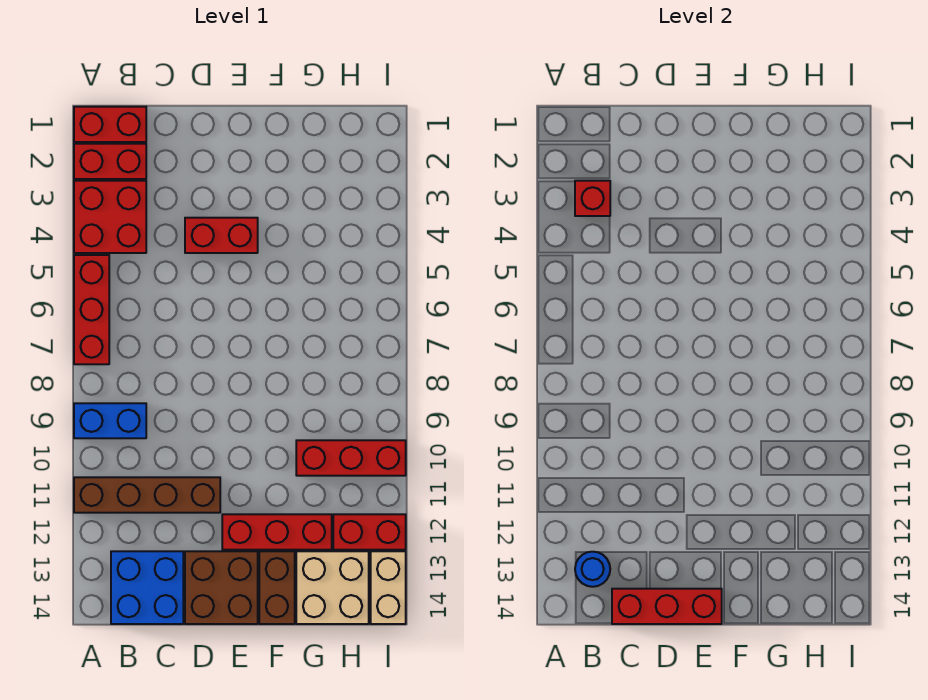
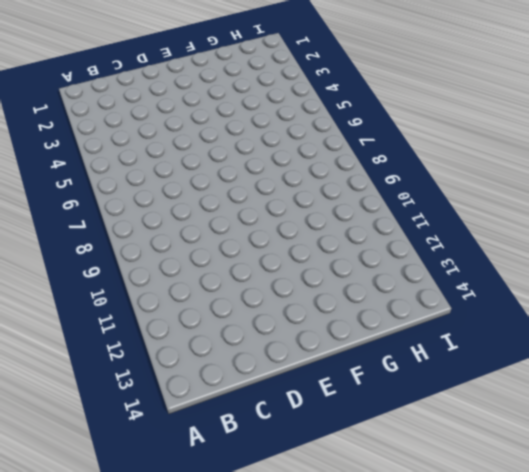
none -> red brick A1:B1 level 1
none -> red brick A2:B2 level 1
none -> red brick A3:B4 level 1

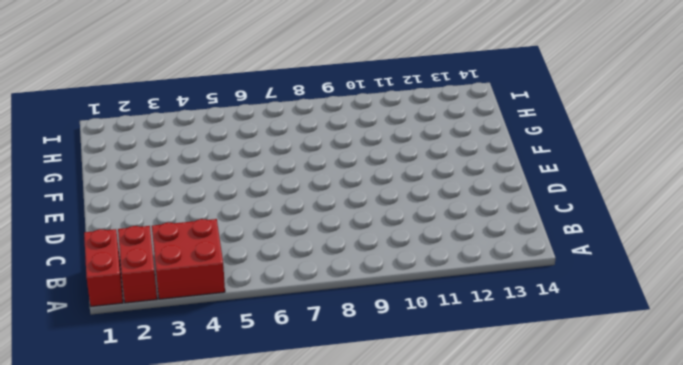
none -> red brick A5:A7 level 1
none -> blue brick A9:B9 level 1
none -> brown brick A11:D11 level 1

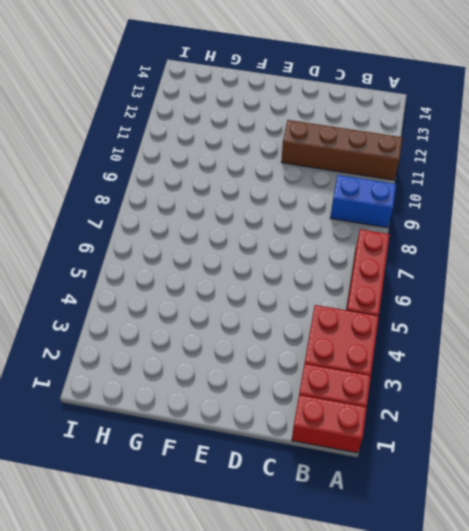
none -> blue brick B13:C14 level 1
none -> red brick D4:E4 level 1
none -> brown brick D13:E14 level 1

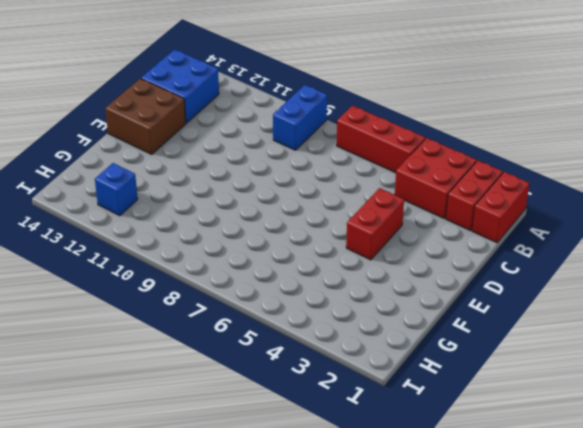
blue brick H12 level 1 -> red brick H12:I12 level 1
none -> brown brick A11:D11 level 1
none -> red brick E12:G12 level 1
none -> brown brick F13:F14 level 1

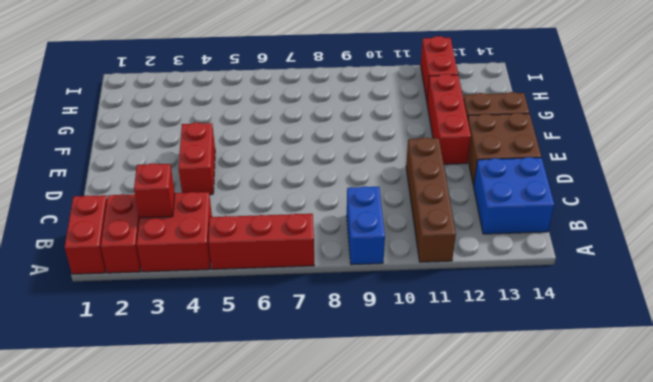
none -> red brick G10:I10 level 1
none -> tan brick G13:H14 level 1
none -> tan brick I13:I14 level 1

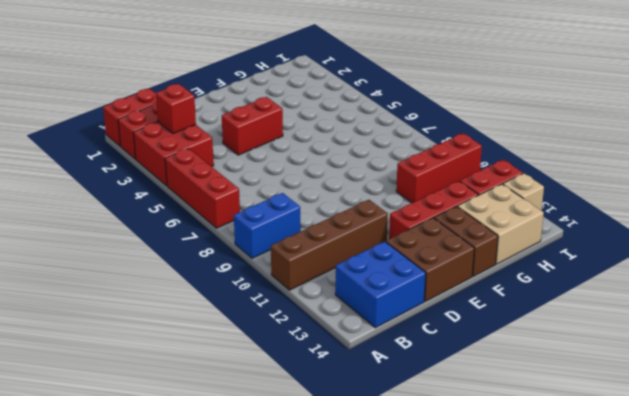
tan brick I13 level 1 -> tan brick I13:I14 level 1
none -> blue round brick B13 level 2
none -> red brick C14:E14 level 2

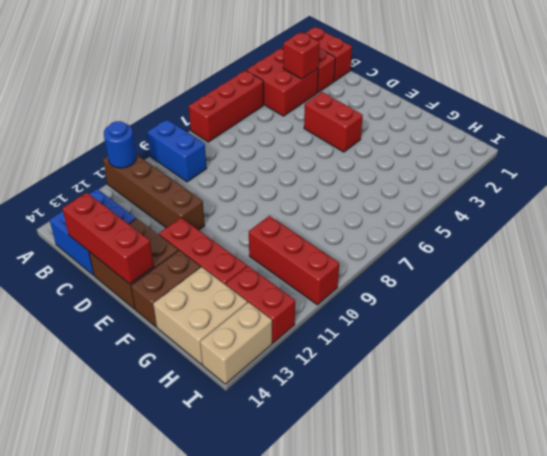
blue round brick A11 level 2 -> blue round brick B13 level 2

